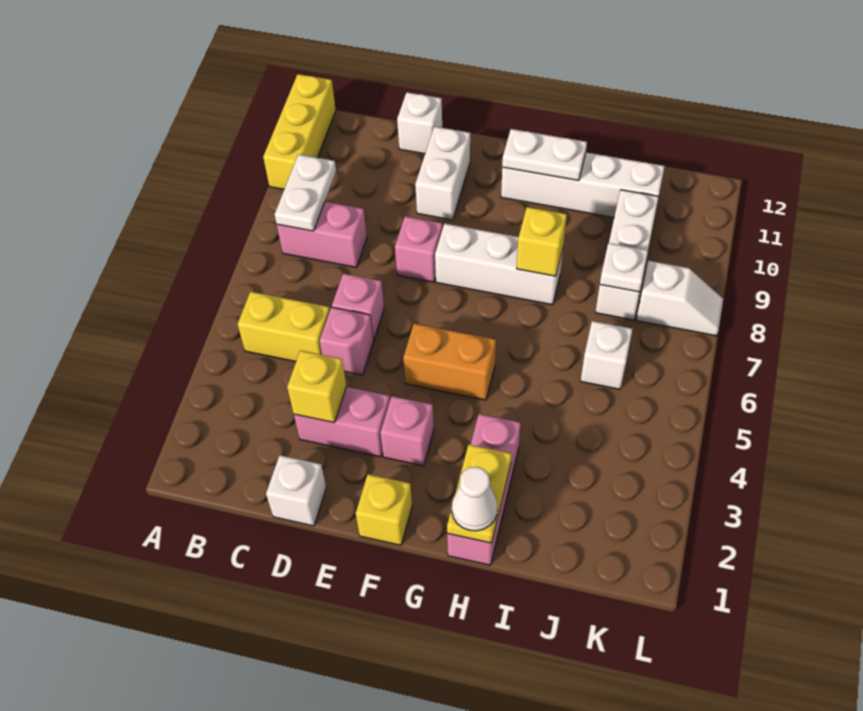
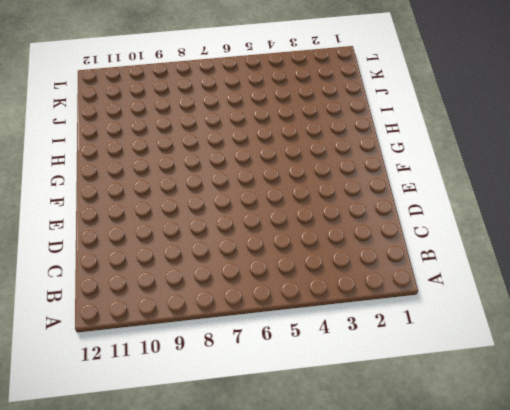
none -> yellow brick A10:A12 level 1
none -> yellow brick B5:C5 level 1
none -> pink brick B8:C8 level 1

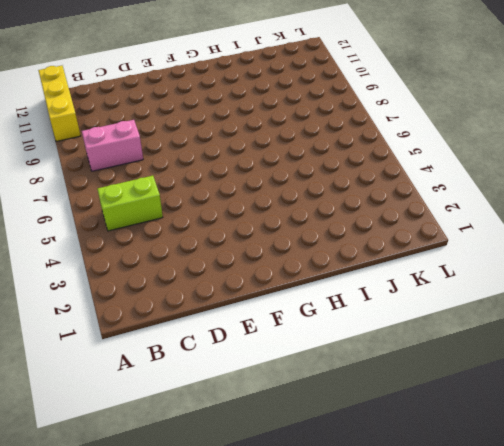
lime brick B5:C5 level 1 -> yellow brick B5:C5 level 1
none -> white brick D1 level 1
none -> pink brick D3:E3 level 1
none -> pink brick D5 level 1

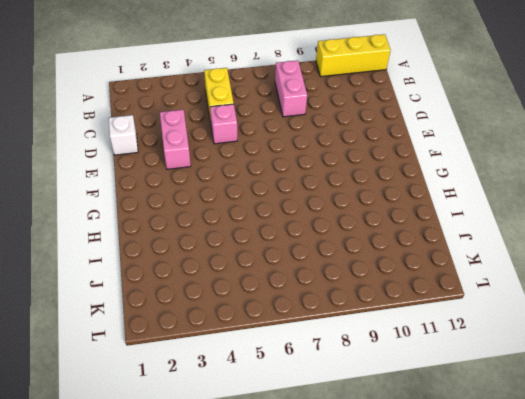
none -> pink brick D6 level 1
none -> white brick D12 level 1
none -> pink brick E8 level 1

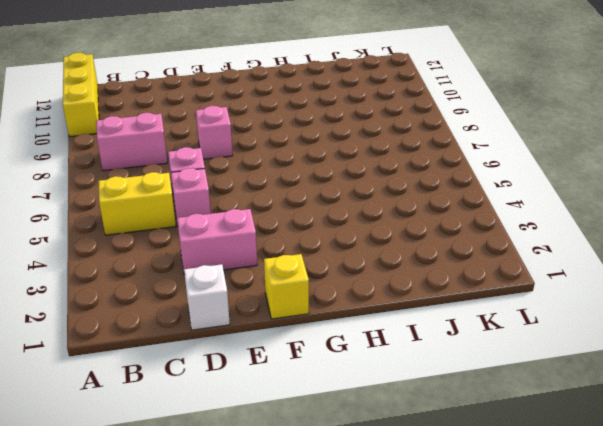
none -> white brick D12 level 1
none -> white brick E10:E11 level 1
none -> pink brick F3 level 1

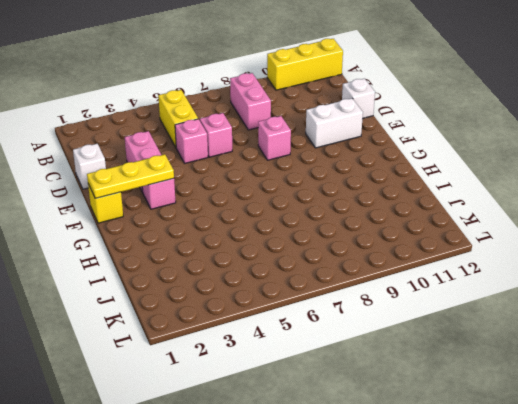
yellow plate F1:F3 level 2 -> none
none -> orange brick F5:G5 level 1
none -> white brick F8:H8 level 1
none -> white brick G11:J11 level 1

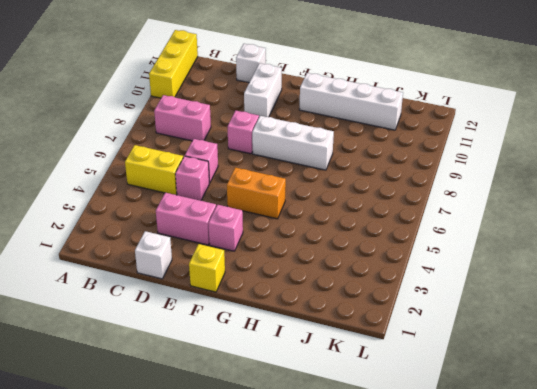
none -> pink brick H1:H3 level 1
none -> white brick J6 level 1
none -> white brick J8:J10 level 1

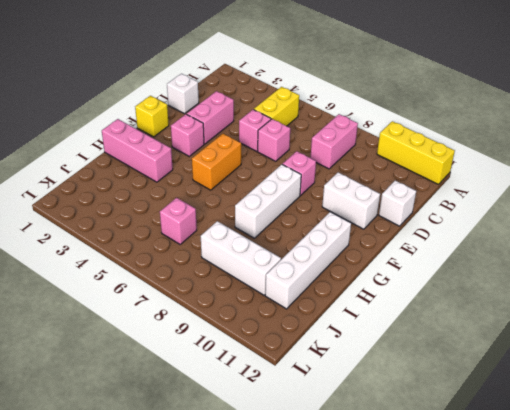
pink brick J6 level 1 -> white brick J6 level 1
none -> white slope K8:L8 level 1 top K
none -> white plate B8:B9 level 2
none -> yellow brick D3 level 2

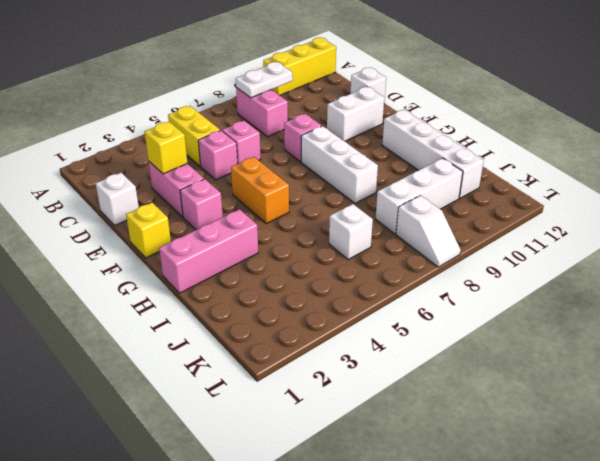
none -> white plate G11:H11 level 2
none -> yellow plate H1:H2 level 2
none -> yellow brick H8 level 2

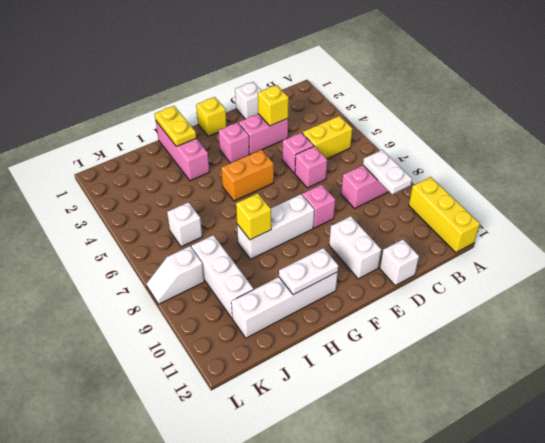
none -> white plate J8 level 2
none -> white cone H1 level 3

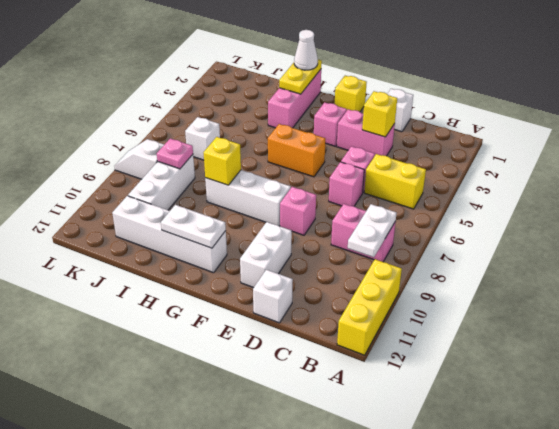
pink plate J8 level 2 -> white plate J8 level 2

